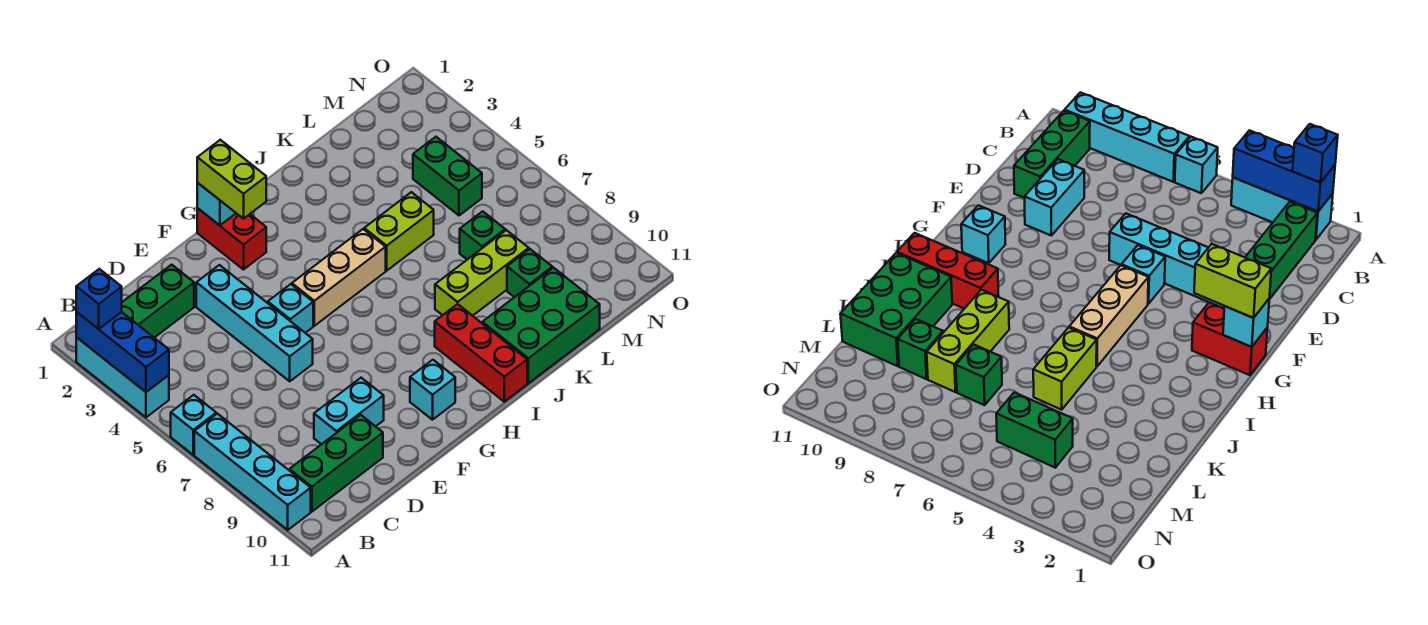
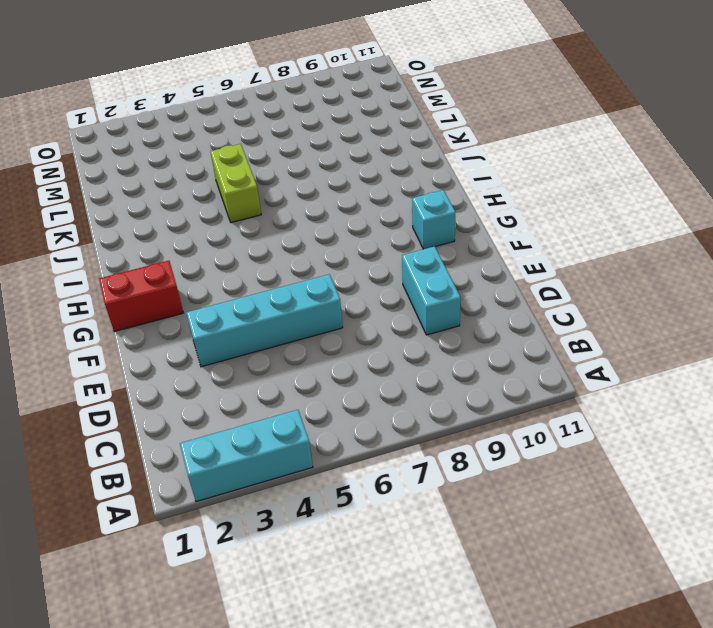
none -> cyan brick A6 level 1
none -> cyan brick A7:A10 level 1
none -> green brick B2:D2 level 1

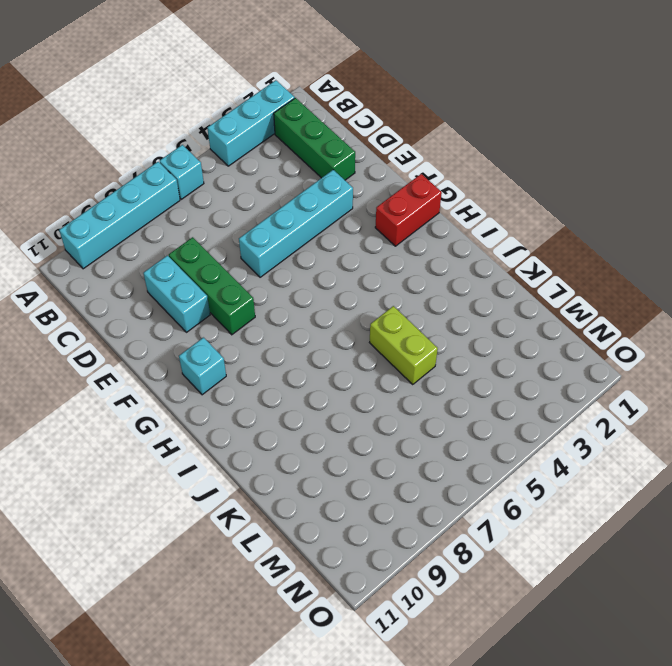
green brick D8:F8 level 1 -> green brick B10:D10 level 1
none -> cyan brick F5 level 1
none -> tan brick G5:I5 level 1
none -> red brick I9:I11 level 1

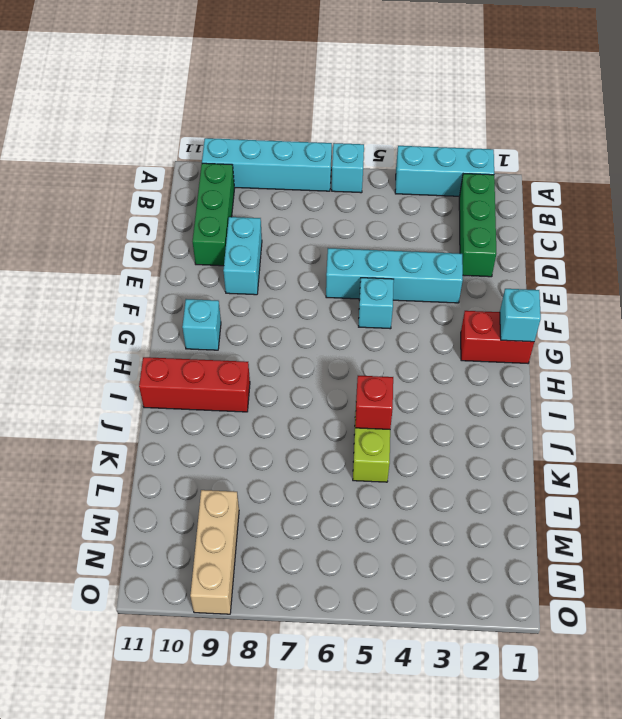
red brick J5 level 2 -> none
tan brick M9:O9 level 1 -> tan brick G5:I5 level 1
none -> lime brick J8:L8 level 1
none -> green brick J10:L11 level 1
none -> green brick L7 level 1

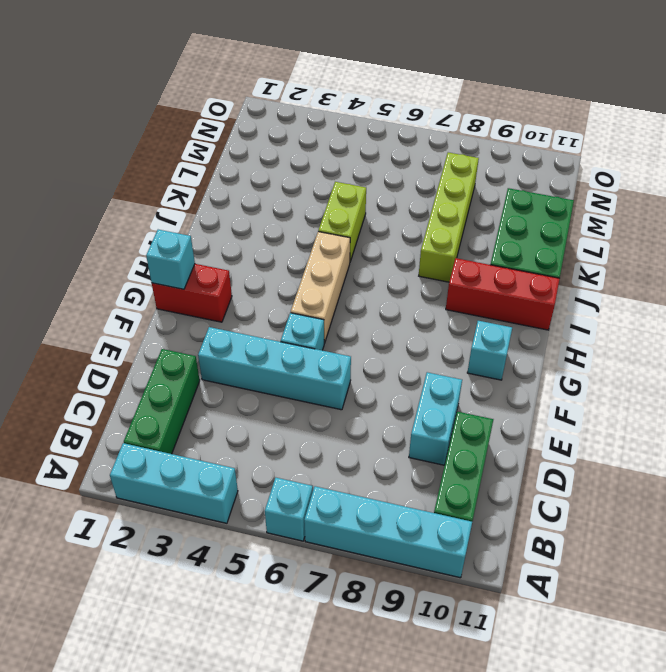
lime brick J8:M8 level 1 -> lime brick J8:L8 level 1
none -> green brick L7 level 1
none -> green brick L9 level 1
none -> green brick M4:M5 level 1

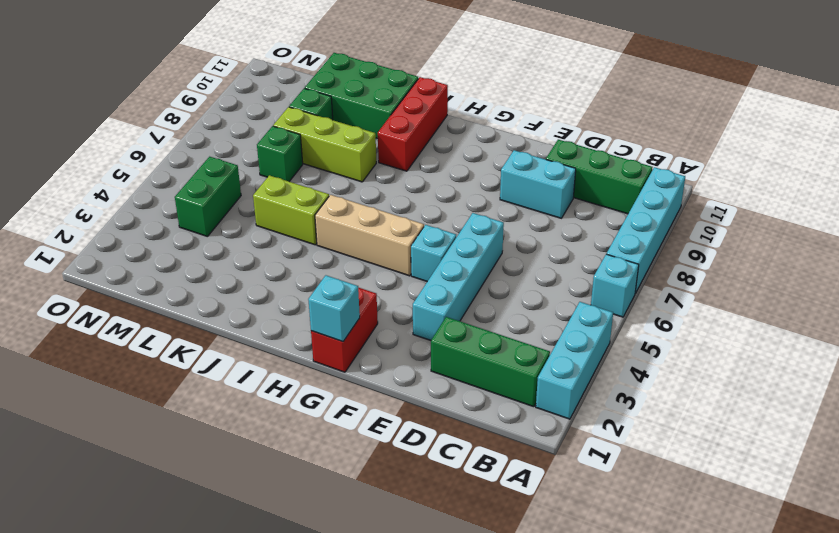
none -> cyan brick G10 level 1
none -> blue brick A2:A4 level 2
none -> blue brick A2 level 3

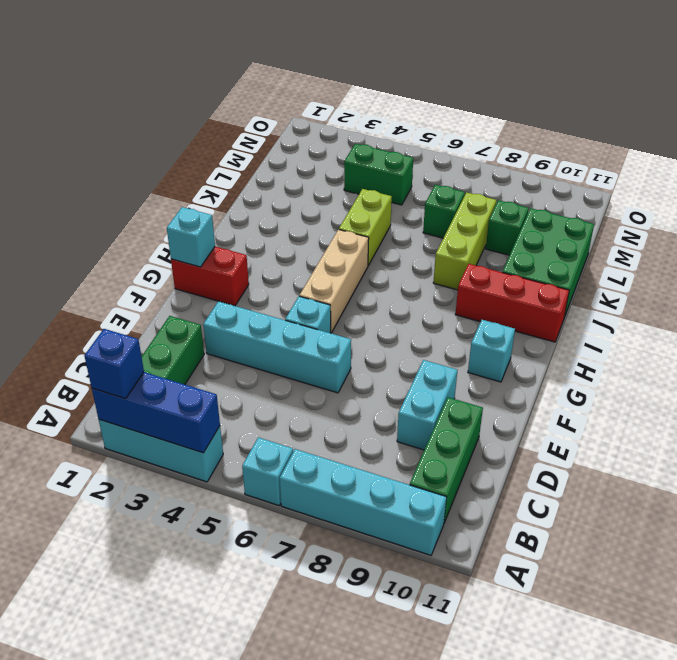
none -> lime brick G1:G2 level 3

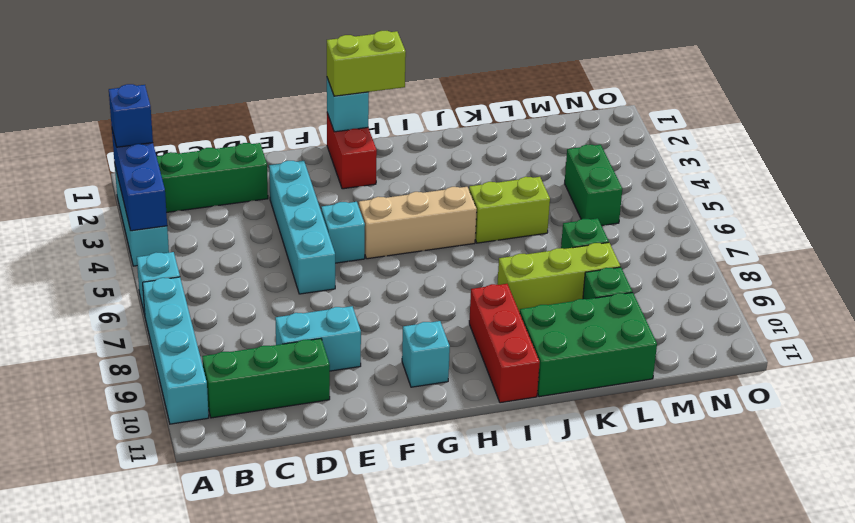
lime brick G1:H1 level 3 -> lime brick G1:G2 level 3

